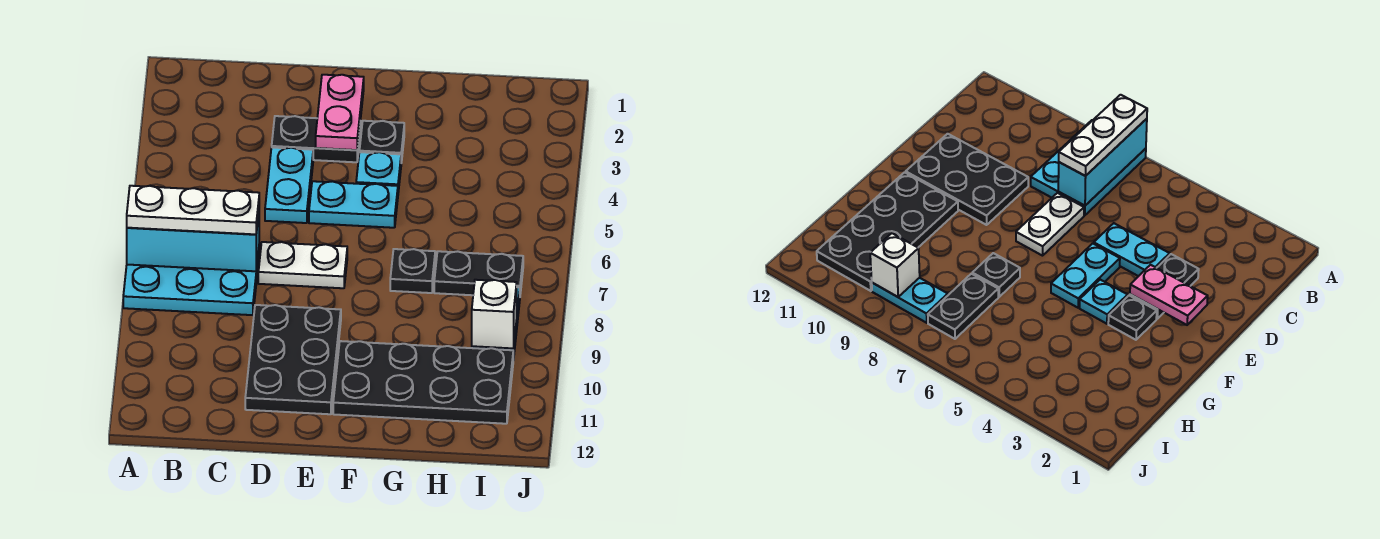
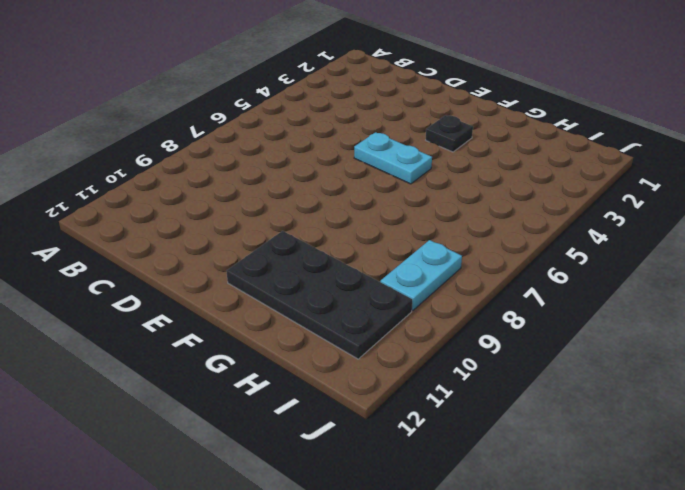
none -> cyan plate A7:C8 level 1
none -> black plate D3:E3 level 1
none -> cyan plate D4:D5 level 1

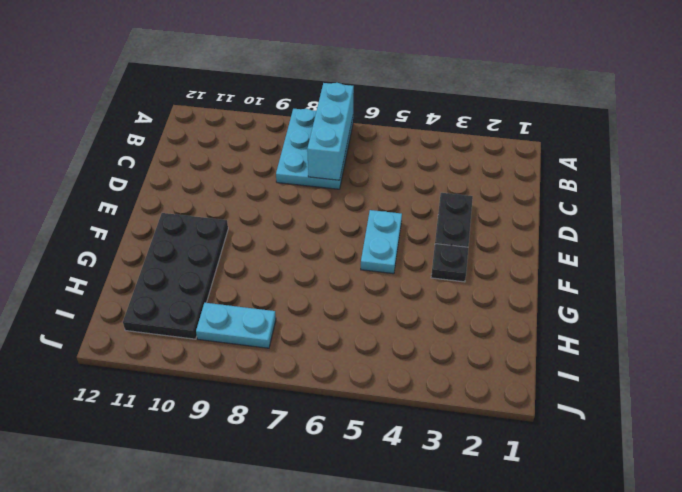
none -> cyan plate D4:D5 level 1
none -> white plate D7:E7 level 1
none -> black plate D9:E11 level 1

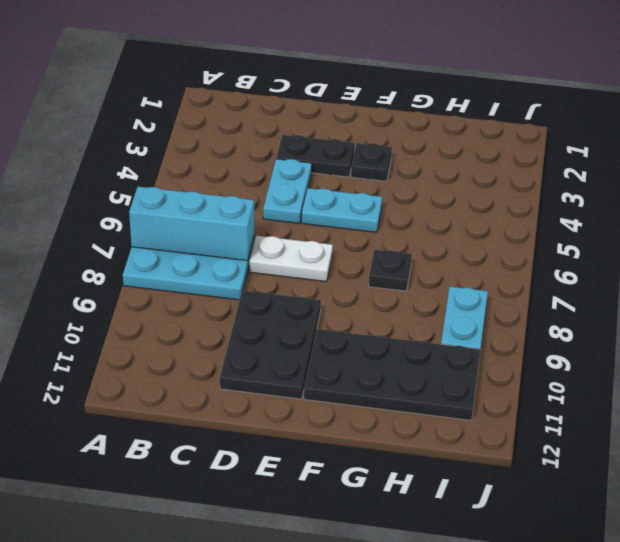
none -> cyan plate F4 level 1
none -> black plate H7:I7 level 1
none -> pink plate E2:E3 level 2

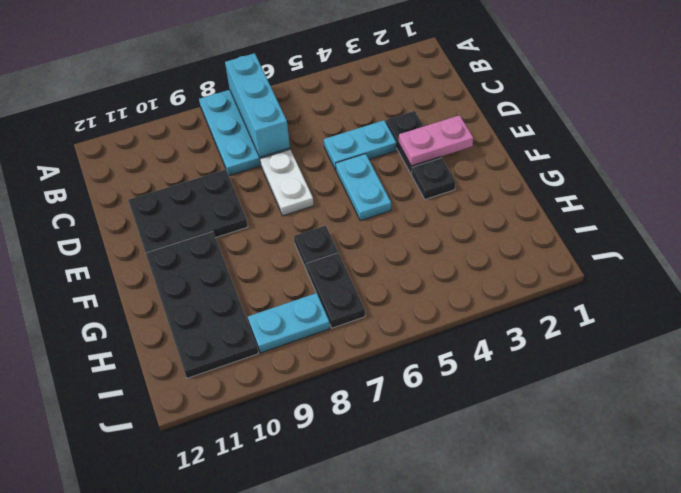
none -> cyan plate F4 level 1
none -> white brick I9 level 2
none -> white plate A7:C7 level 3

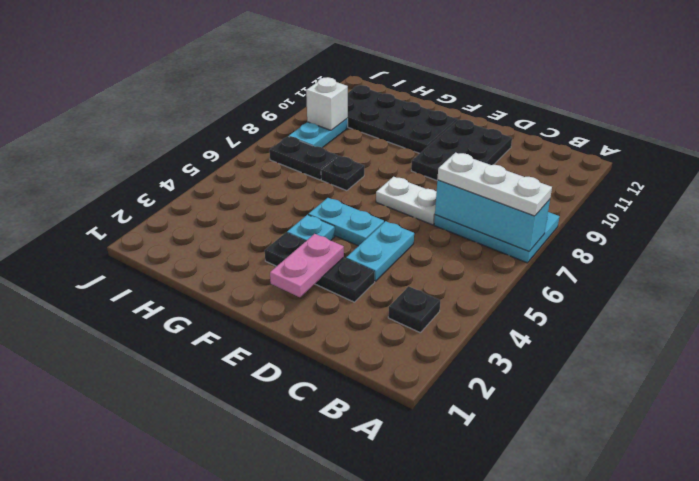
black plate B3 level 1 -> none

